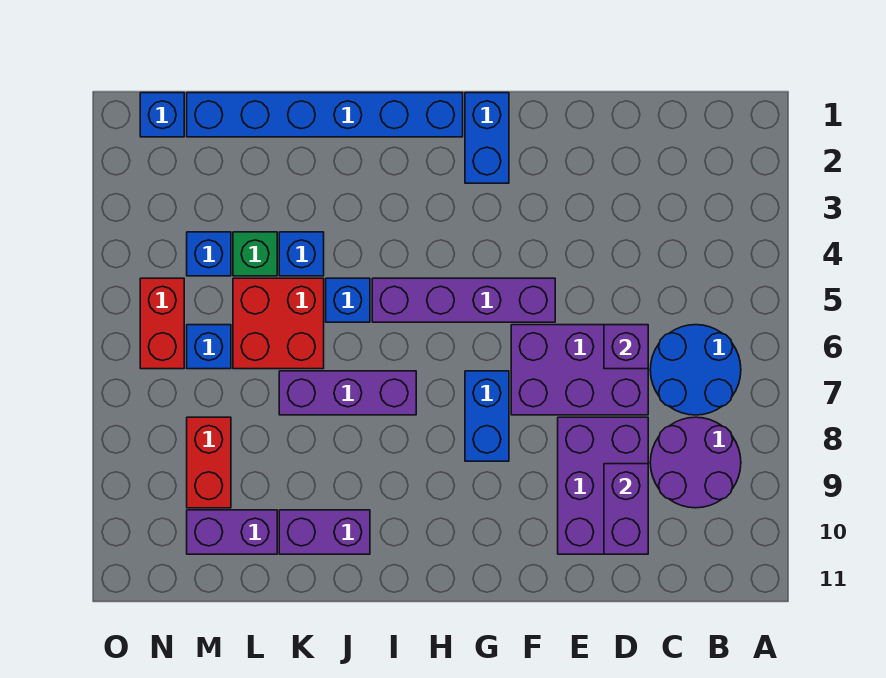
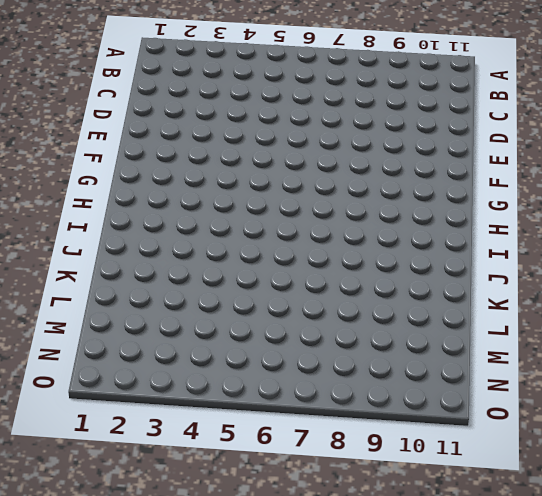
none -> blue round brick B6:C7 level 1
none -> purple round brick B8:C9 level 1
none -> purple brick D6:F7 level 1

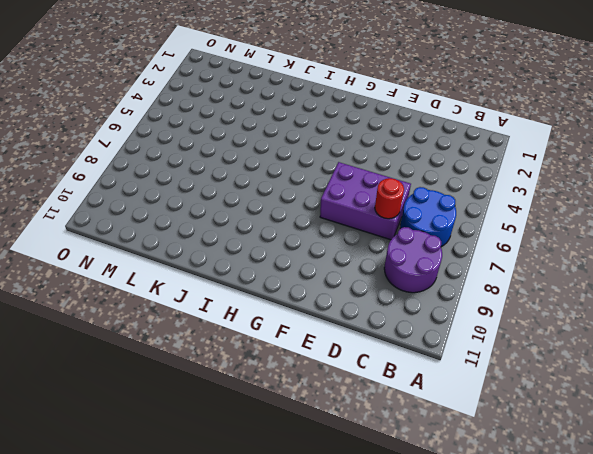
red round brick D7 level 2 -> none
none -> purple brick D8:E10 level 1
none -> purple brick F5:I5 level 1
none -> blue brick G1:G2 level 1

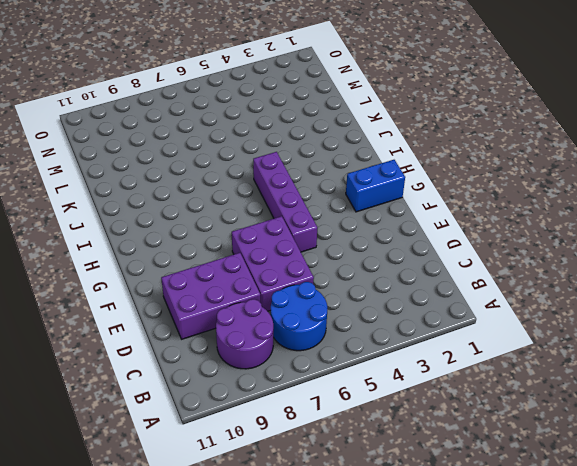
none -> blue brick G7:G8 level 1
none -> blue brick H1:M1 level 1
none -> purple brick I7:K7 level 1

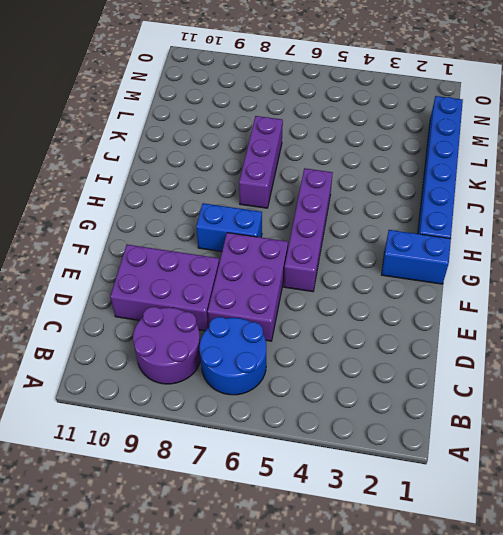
none -> blue brick J5 level 1
none -> purple brick J10:K10 level 1
none -> blue brick K4 level 1

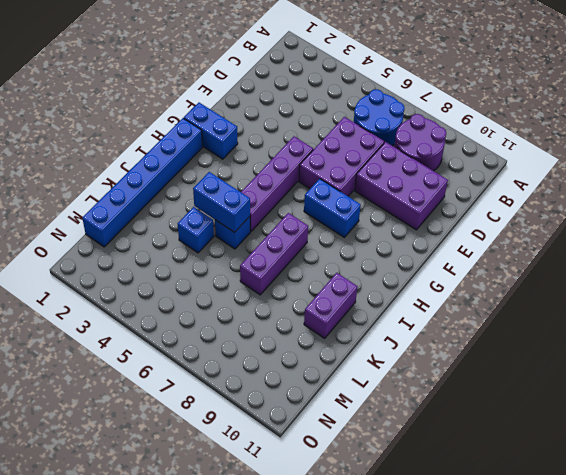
blue brick J4:J5 level 2 -> none
none -> red brick K5:L6 level 1
none -> green brick L4 level 1
none -> purple brick L10:M10 level 1

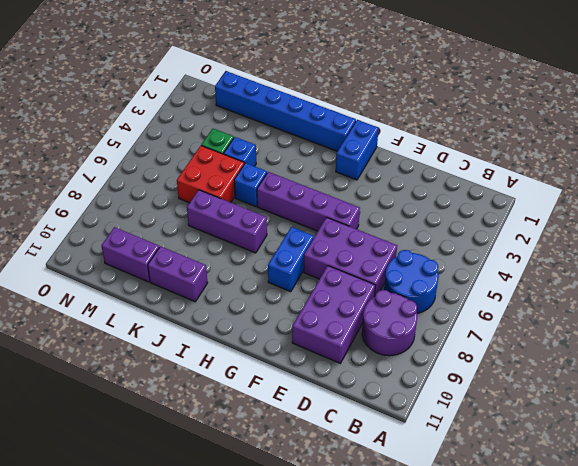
none -> blue brick M4 level 1
none -> blue brick M6 level 1
none -> red brick M8:M9 level 1

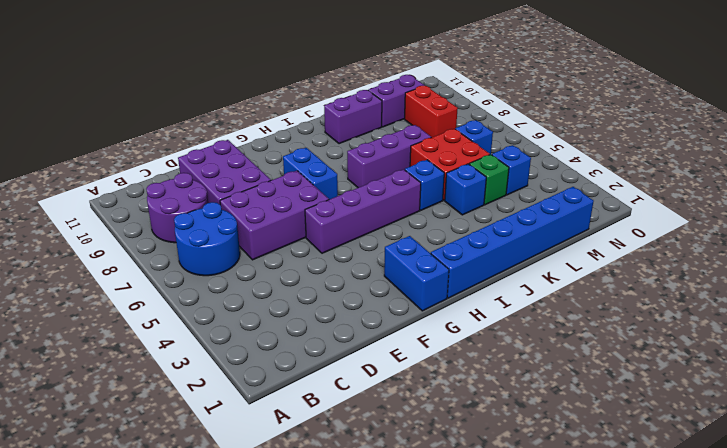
none -> blue brick N1 level 1
none -> red brick N5:N6 level 1
none -> purple brick D6 level 2

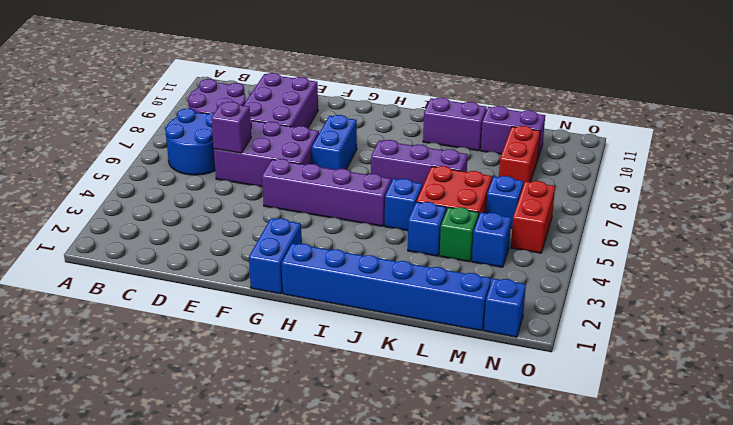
none -> purple brick D9:D10 level 2

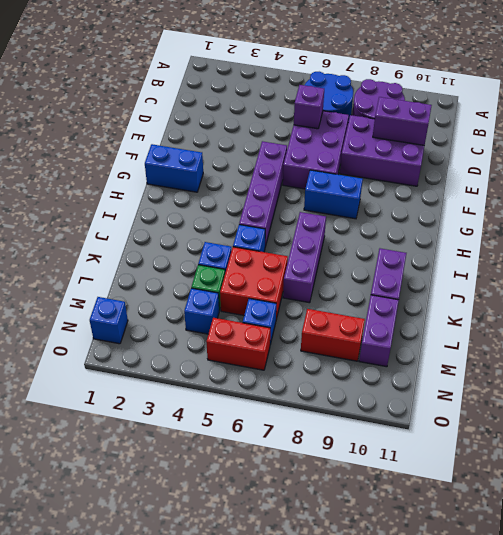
none -> blue brick H1:M1 level 1

